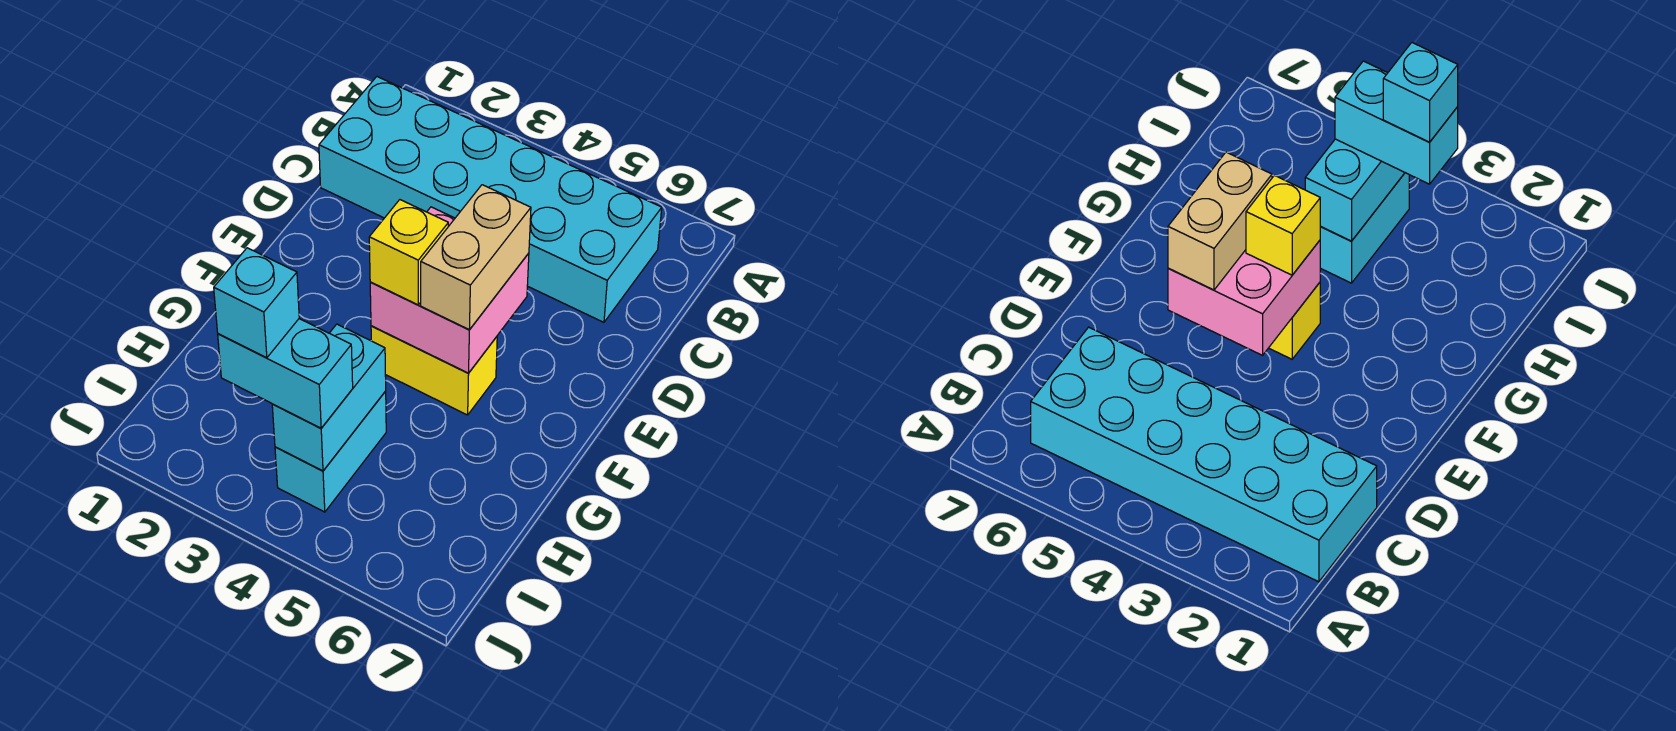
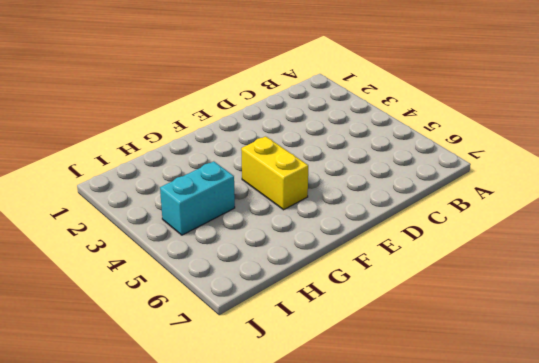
none -> cyan brick B1:C6 level 1
none -> pink brick E4:F5 level 2

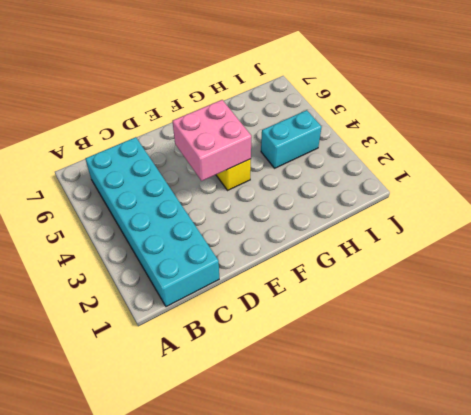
none -> cyan brick H4:I4 level 2
none -> tan brick E5:F5 level 3

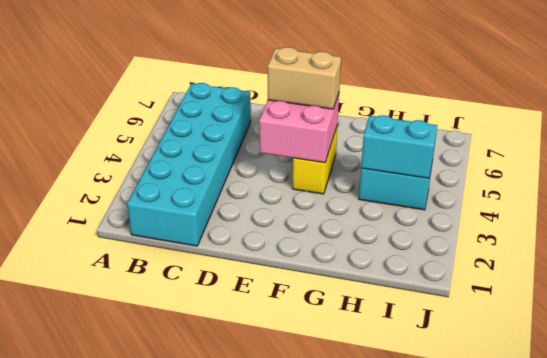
none -> yellow brick F4 level 3
none -> cyan brick I3:I4 level 3

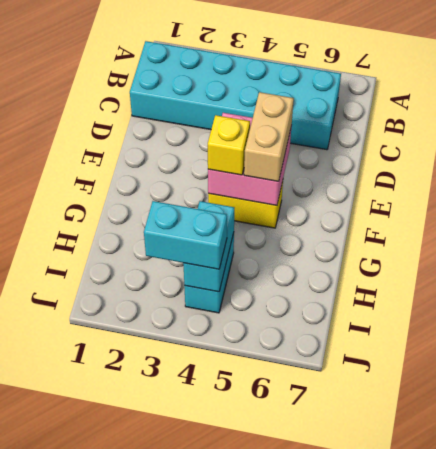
none -> cyan brick I3 level 4

